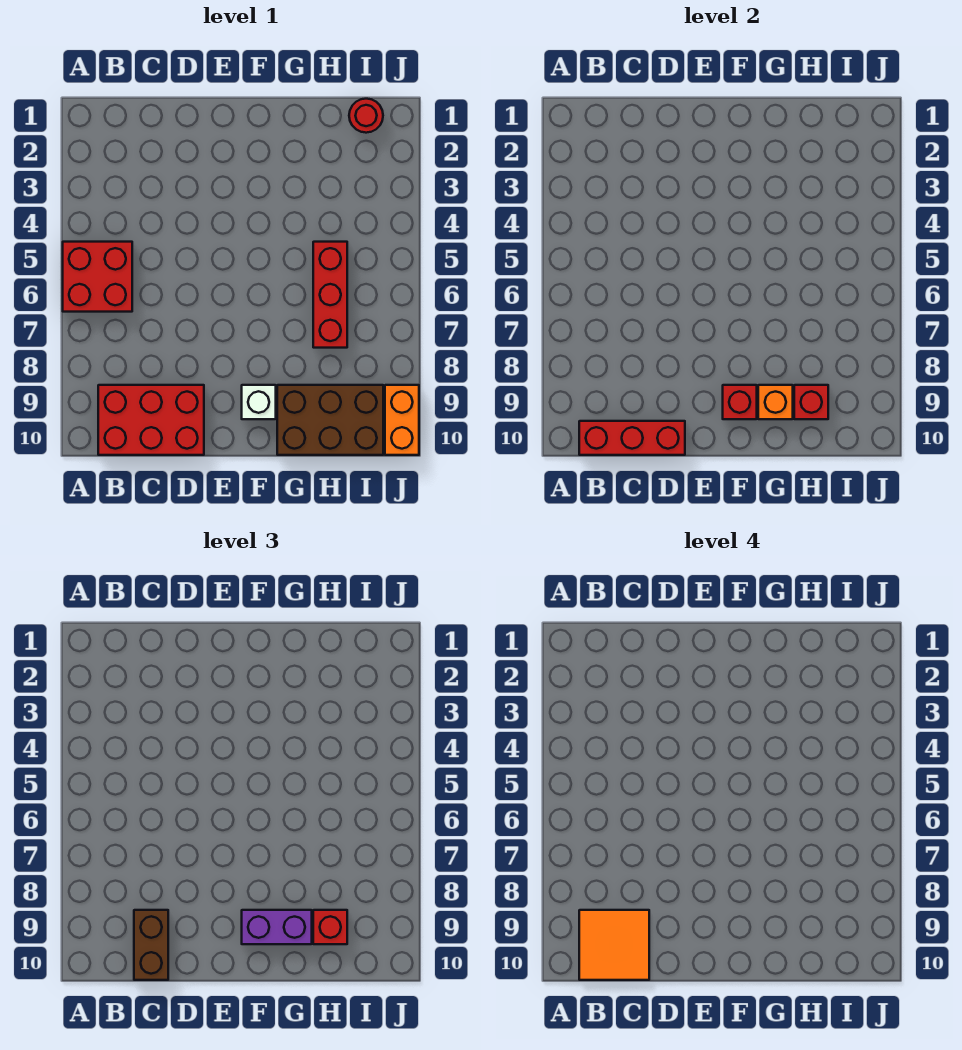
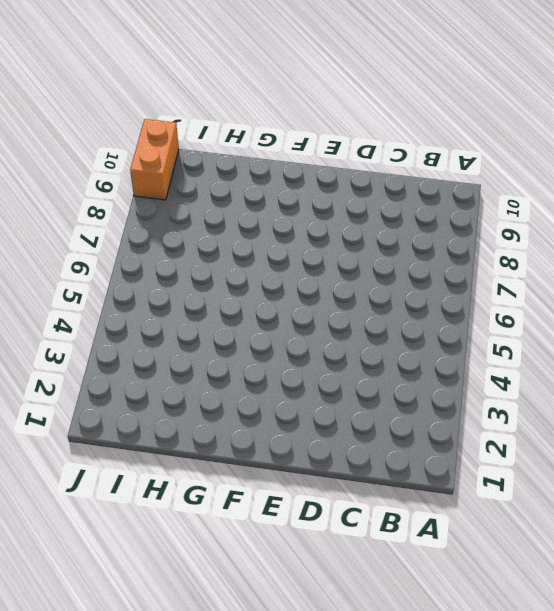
none -> red brick A5:B6 level 1
none -> red brick B9:D10 level 1
none -> white brick F9 level 1

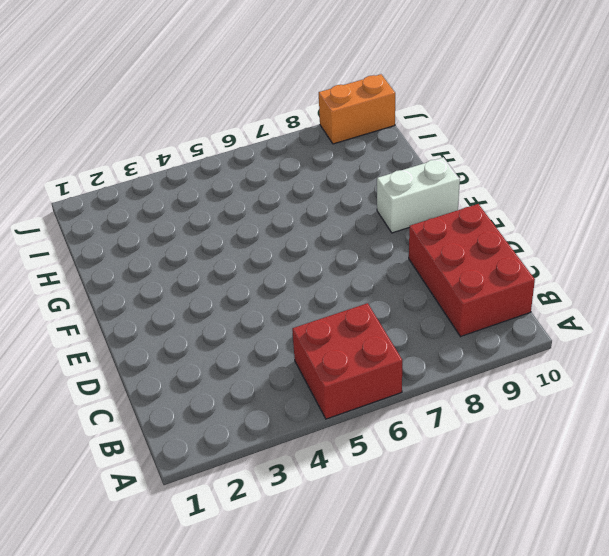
white brick F9:F10 level 1 -> white brick F9 level 1
none -> brown brick G9:I10 level 1
none -> red brick H5:H7 level 1
none -> red round brick I1 level 1

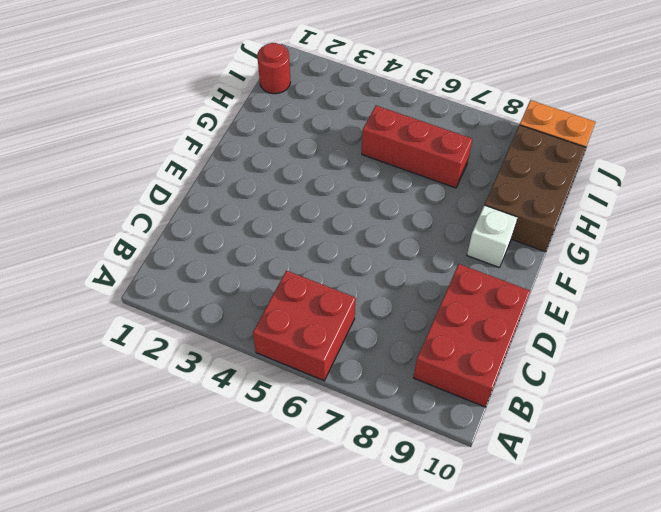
none -> red brick B10:D10 level 2
none -> red brick F9 level 2
none -> orange brick G9 level 2

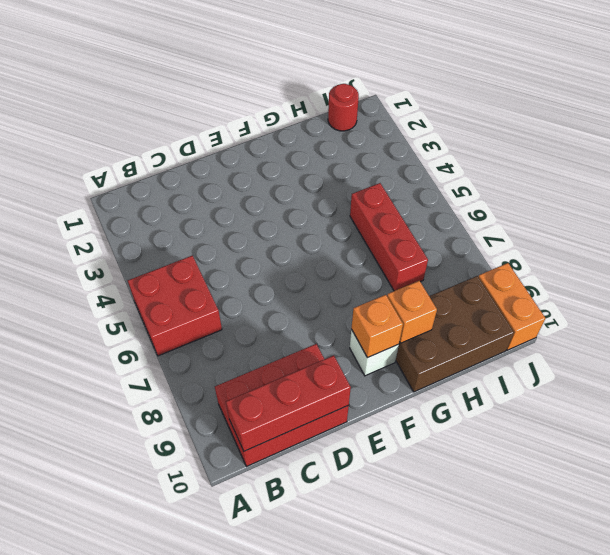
orange brick F9 level 2 -> red brick F9 level 2
none -> red brick H9 level 2
none -> brown brick C9:C10 level 3
none -> purple brick F9:G9 level 3

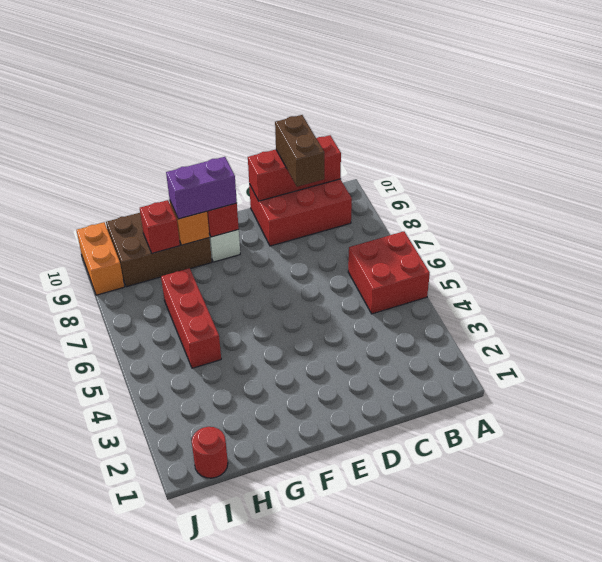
none -> red brick H9 level 3
none -> orange tile B9:C10 level 4

